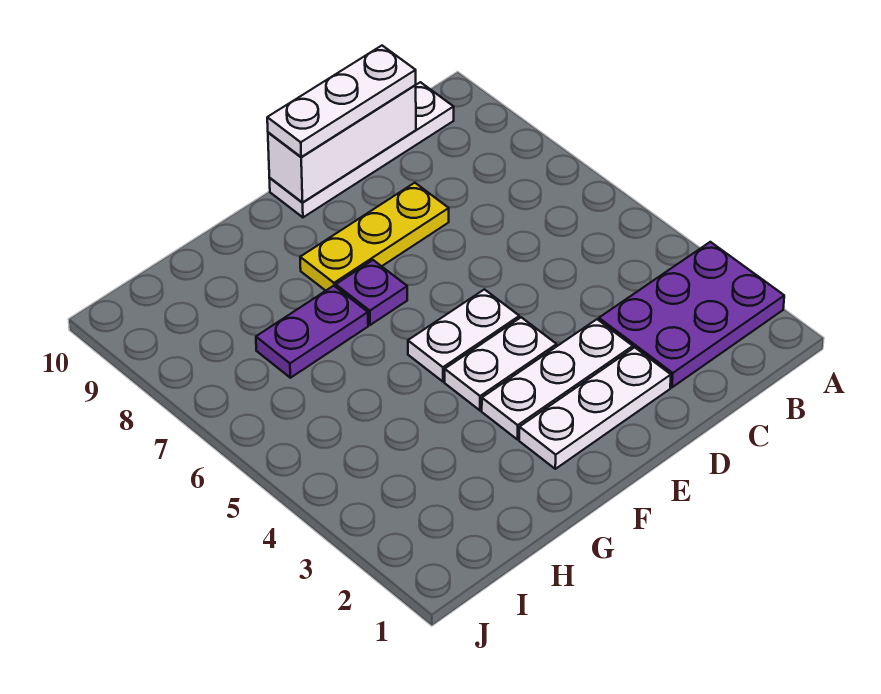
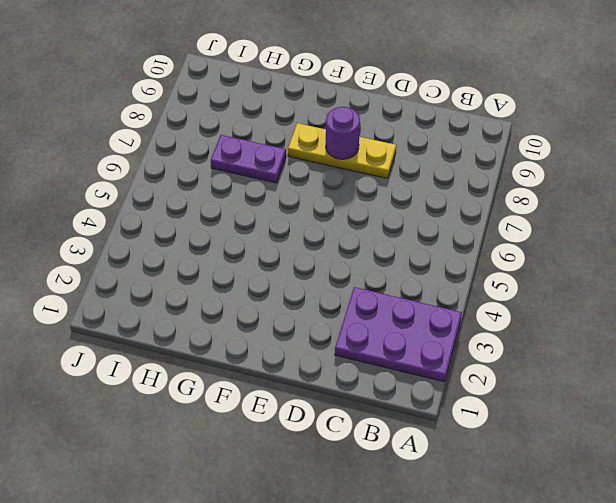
purple round brick E8 level 2 -> none
none -> white plate B10:E10 level 1
none -> white plate D2:F2 level 1

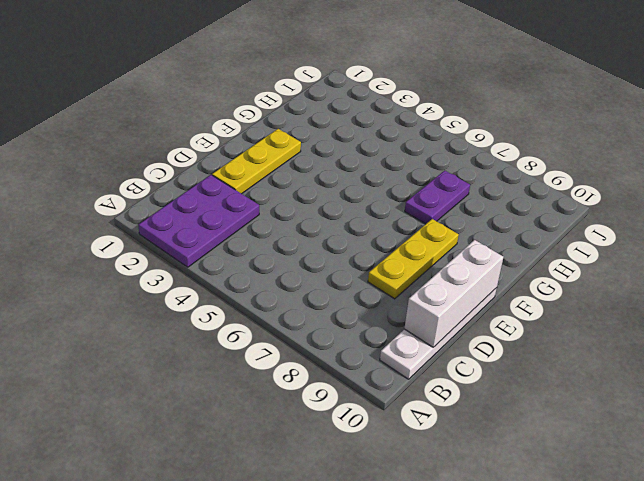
yellow plate D2:F2 level 1 -> white plate D2:F2 level 1
none -> white plate D3:F3 level 1
none -> white plate E4:F4 level 1

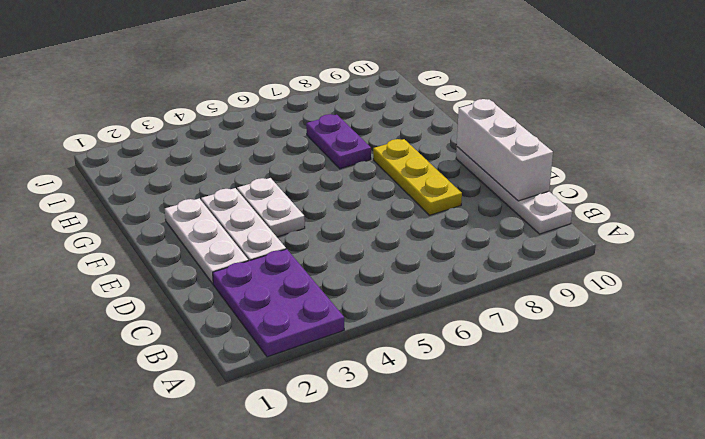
none -> white plate E5:F5 level 1
none -> purple plate F7 level 1

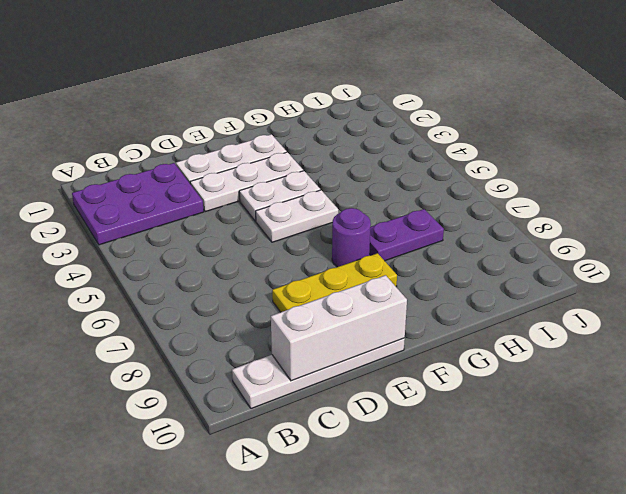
purple round brick F7 level 1 -> purple plate F7 level 1
none -> white plate C10:E10 level 3

